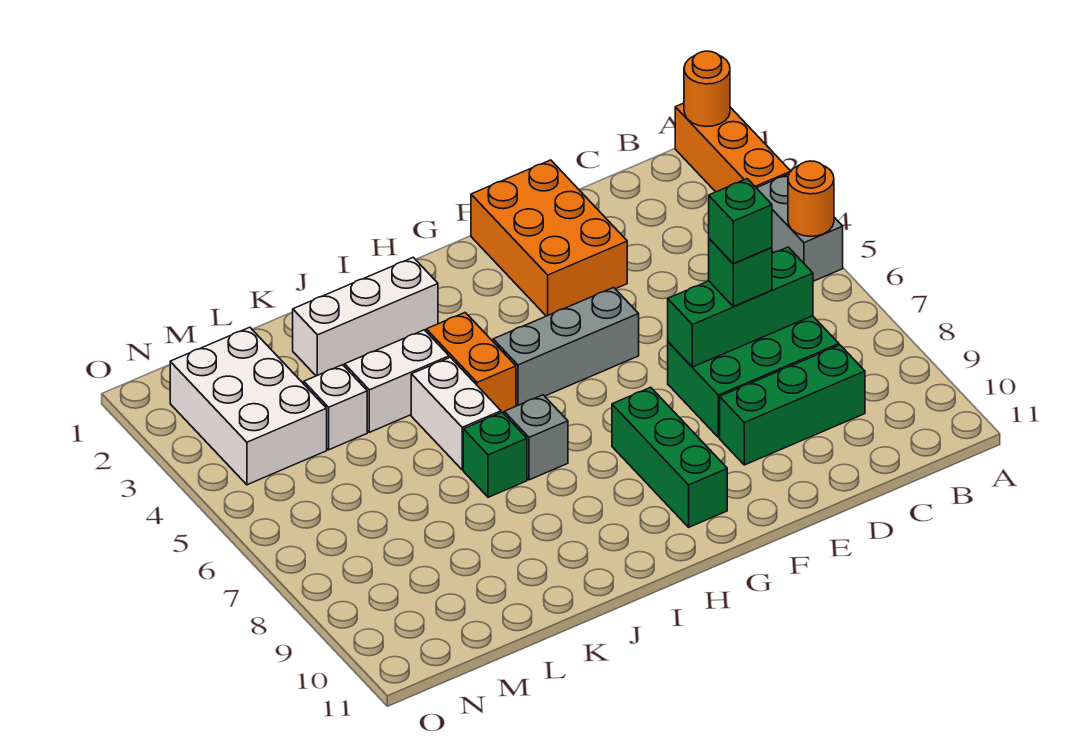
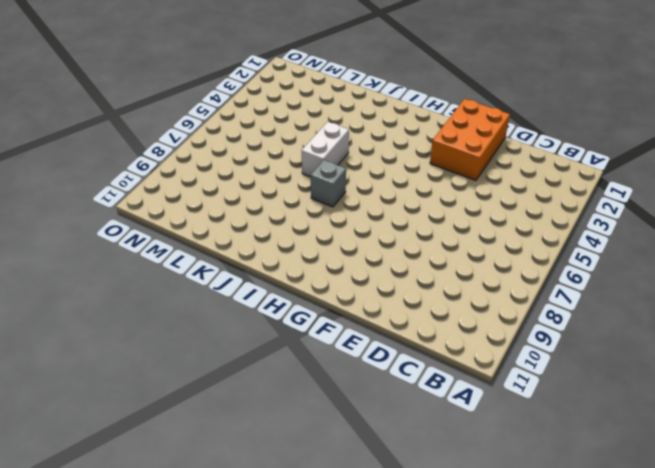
none -> orange brick A1:A3 level 1
none -> grey brick A4:A5 level 1
none -> green brick C7:E8 level 1

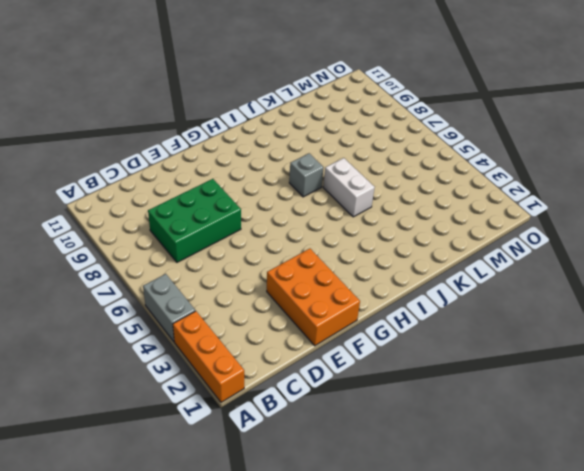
none -> green brick C9:E9 level 1
none -> grey brick F5:H5 level 1
none -> green brick G8:G10 level 1

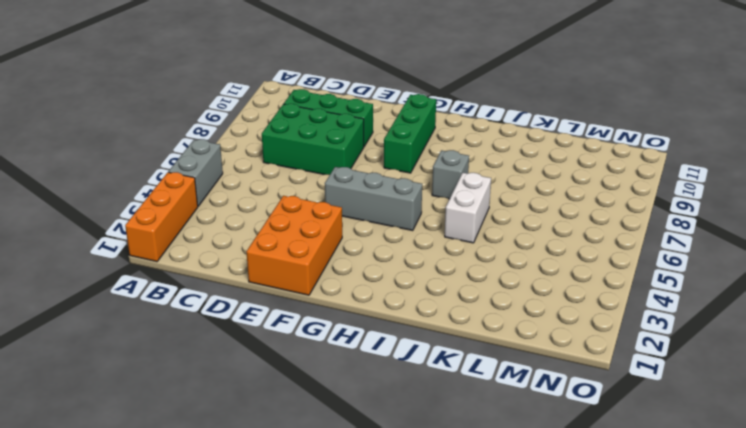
none -> white brick I2:K2 level 1
none -> orange brick I4:I5 level 1
none -> white brick J4:K4 level 1

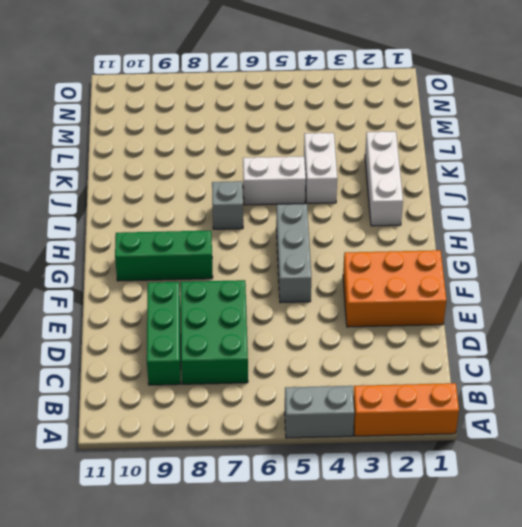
none -> orange brick I4:I5 level 1
none -> green brick J7 level 1
none -> white brick L4 level 1

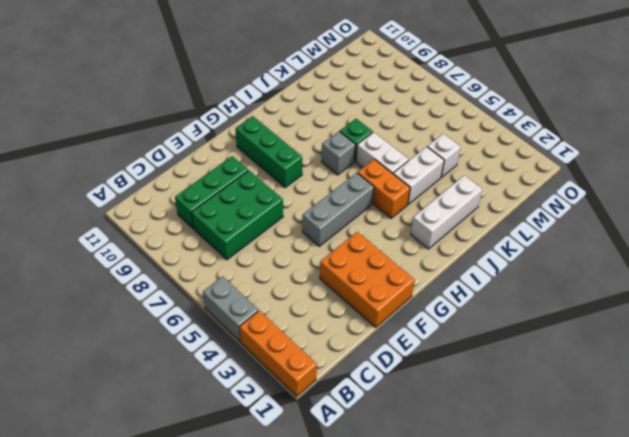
none -> white brick M2:N4 level 1
none -> orange round brick A1 level 2
none -> orange round brick A5 level 2

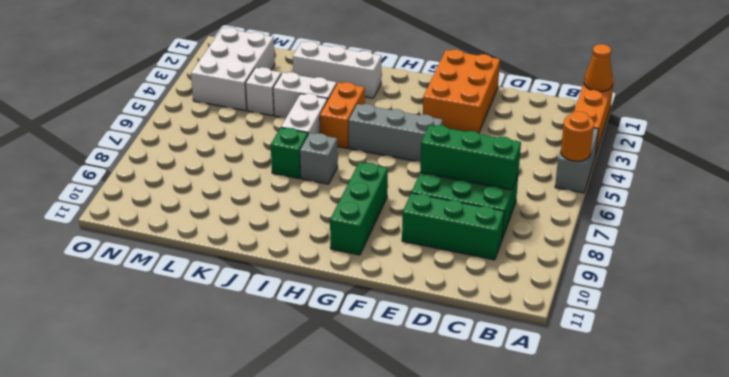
orange cone A1 level 2 -> orange round brick A1 level 2
none -> green brick D7 level 3
none -> green brick D7 level 4

